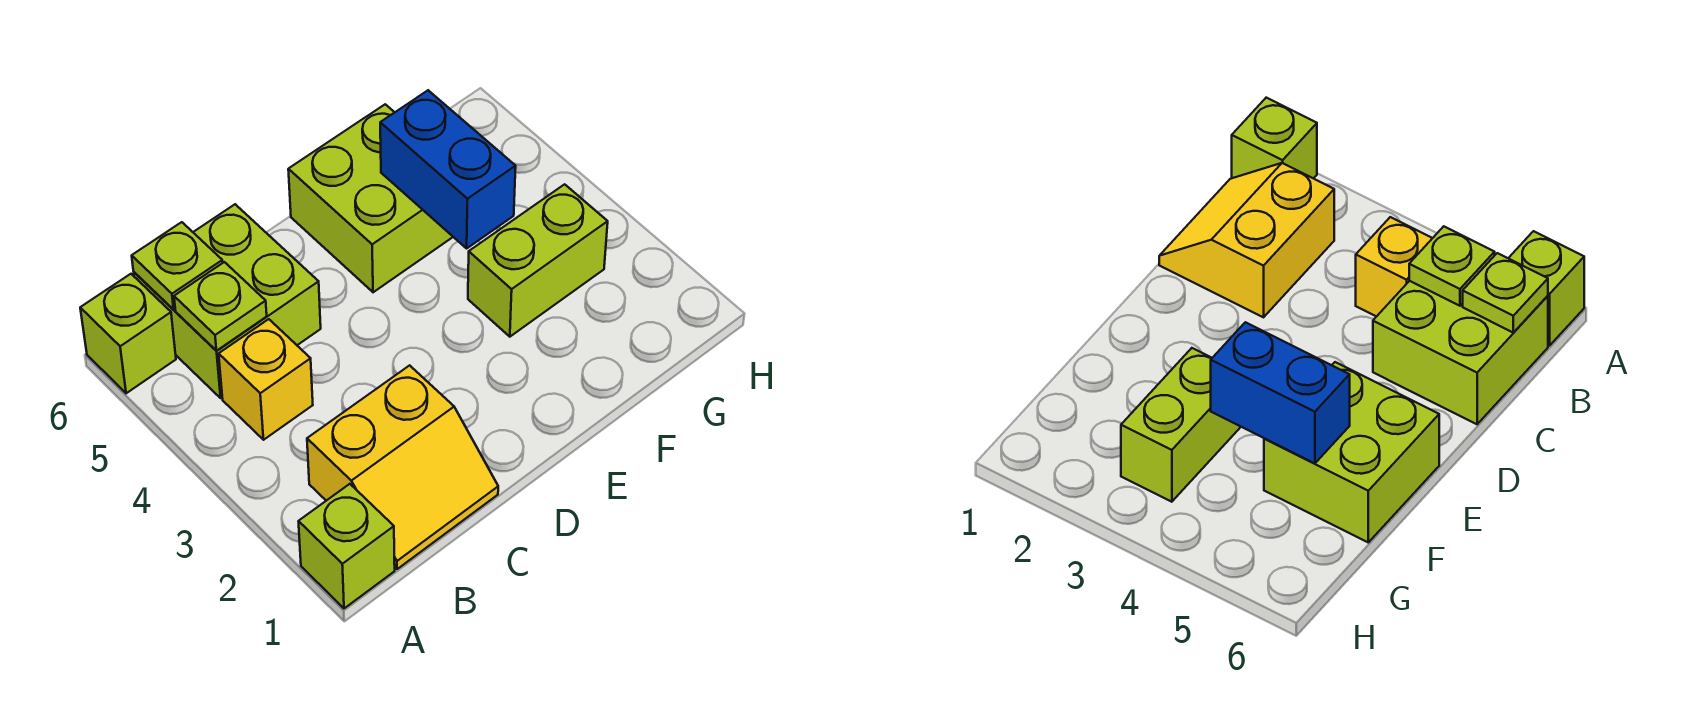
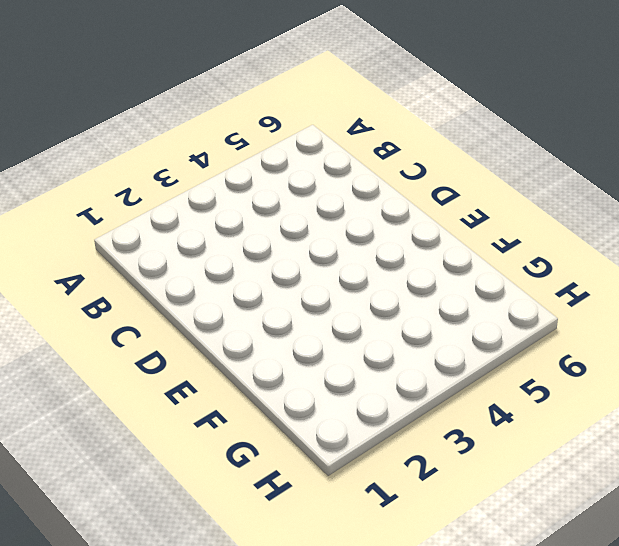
none -> lime brick A1 level 1
none -> lime brick A6 level 1

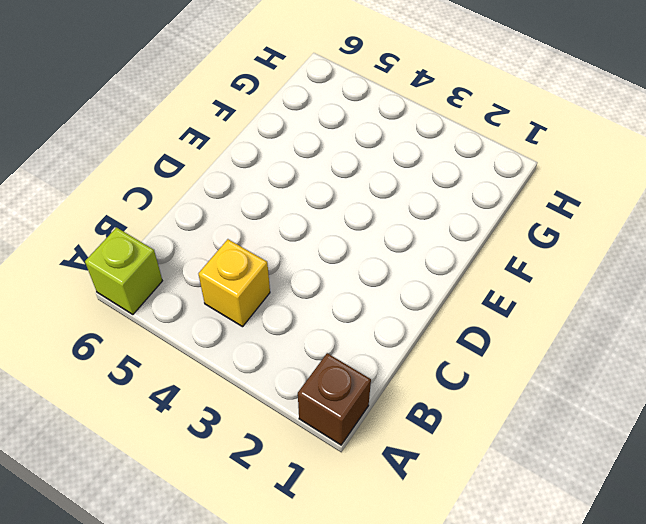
brown brick A1 level 1 -> lime brick A1 level 1
none -> yellow slope B1:C2 level 1 top 2
none -> lime brick B5:C6 level 1

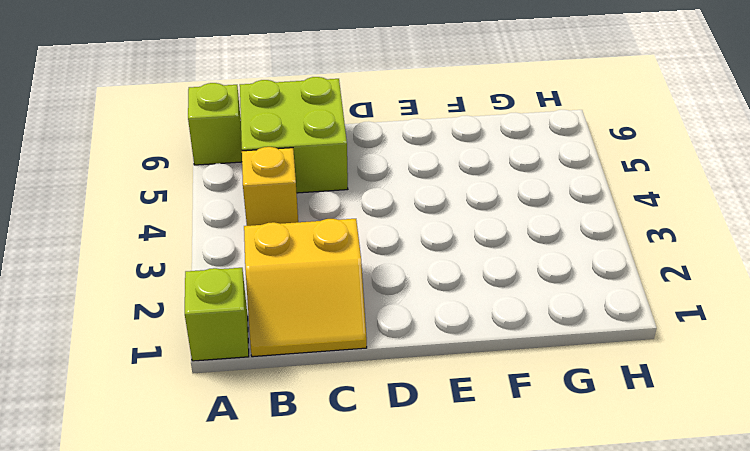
none -> lime brick E5:F6 level 1
none -> lime brick F3:G3 level 1

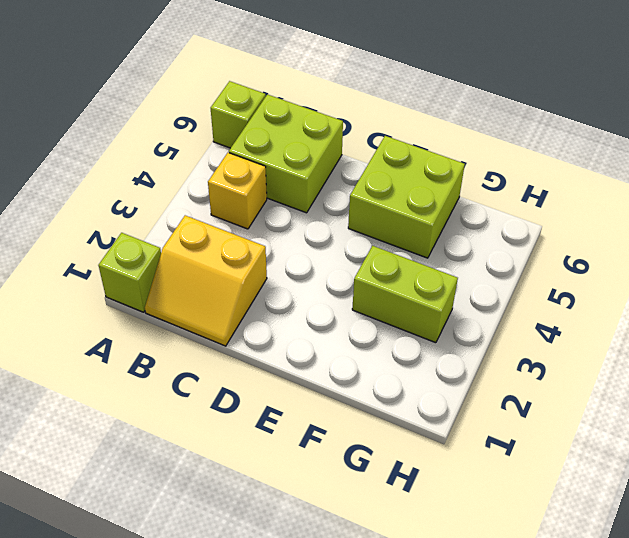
none -> lime plate B5 level 2
none -> lime plate B6 level 2

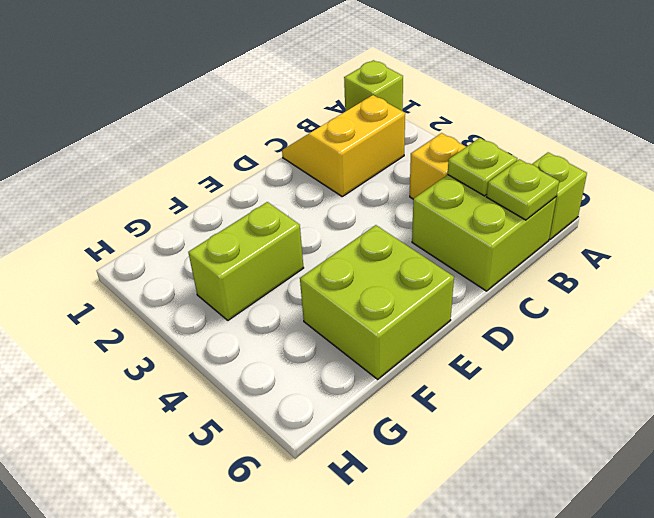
none -> blue brick F4:F5 level 2

